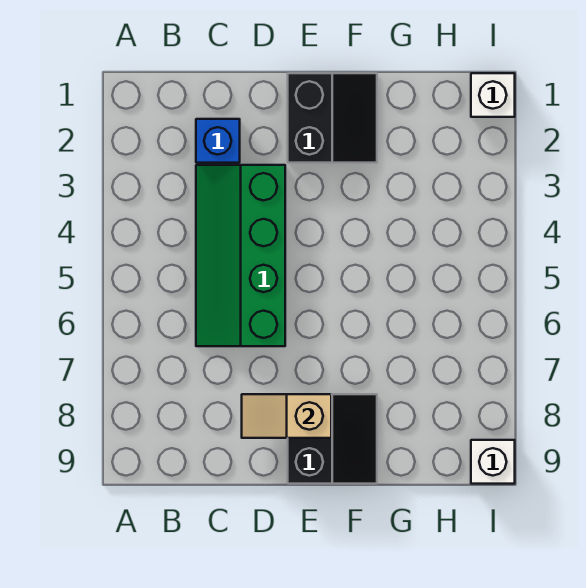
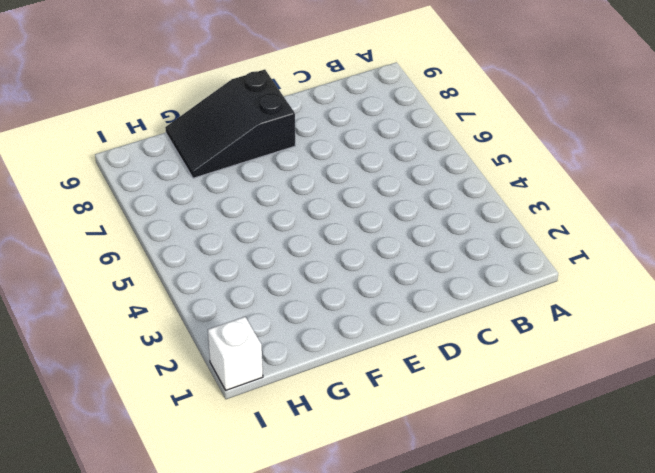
black slope E8:G9 level 1 top E -> black slope E8:F9 level 1 top E
none -> blue brick C2 level 1
none -> green slope C3:D6 level 1 top D

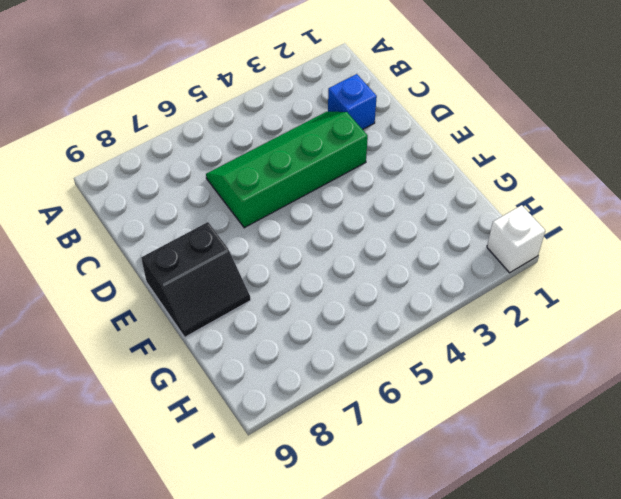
none -> black slope E1:F2 level 1 top E
none -> white brick I9 level 1

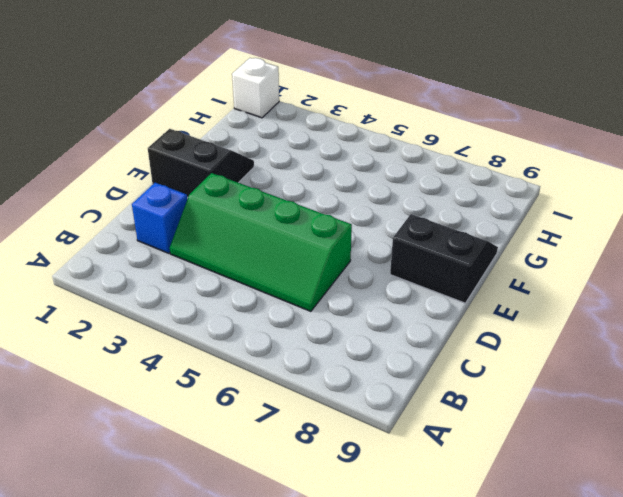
none -> white brick I9 level 1
none -> tan slope D8:E8 level 2 top E

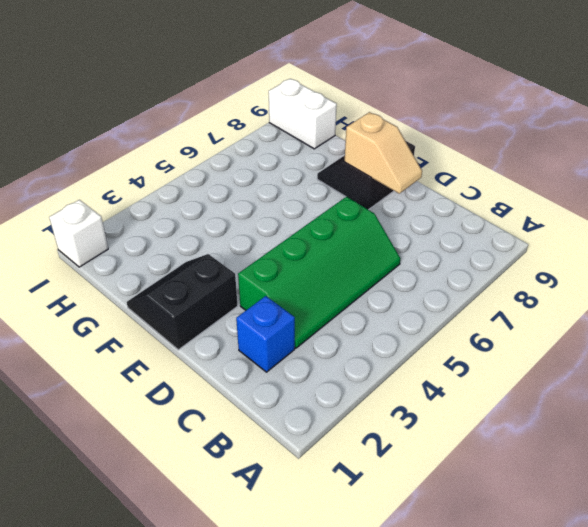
white brick H9:I9 level 1 -> white brick I9 level 1

